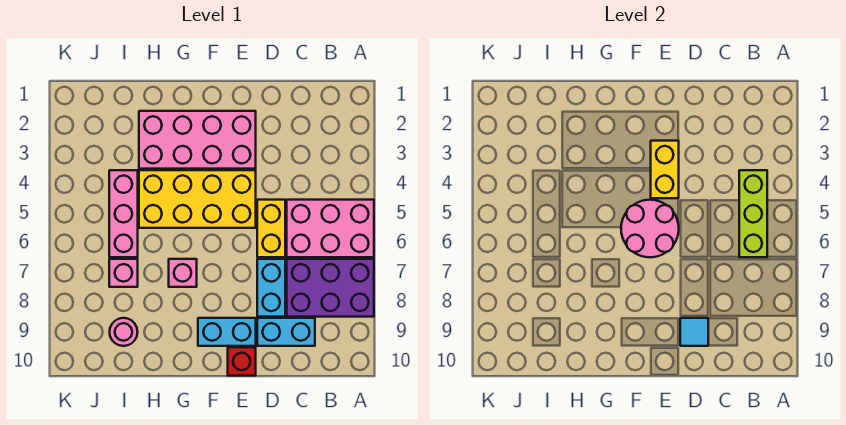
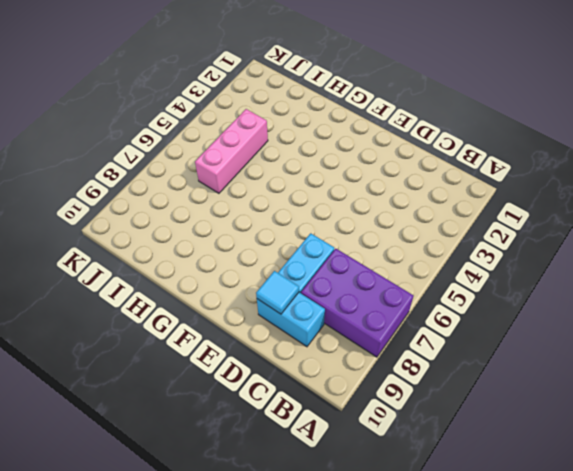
none -> pink brick A5:C6 level 1
none -> yellow brick D5:D6 level 1
none -> pink brick E2:H3 level 1

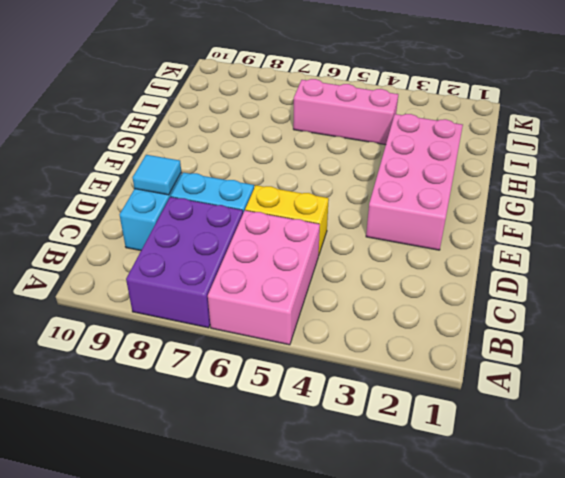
none -> yellow brick E4:H5 level 1
none -> cyan brick E9:F9 level 1
none -> red brick E10 level 1

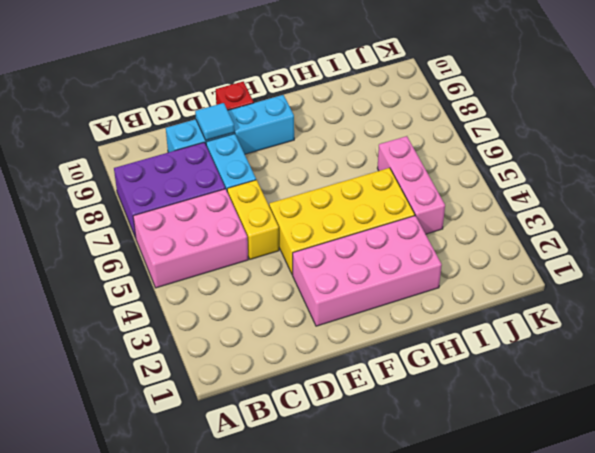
none -> pink brick G7 level 1
none -> pink brick I7 level 1
none -> pink round brick I9 level 1

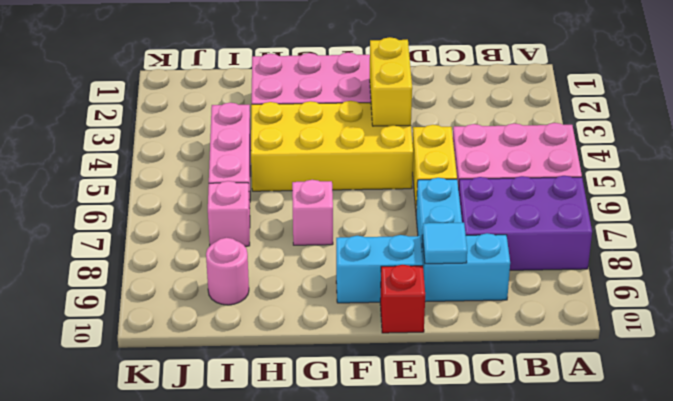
none -> lime brick B4:B6 level 2
none -> pink round brick E5:F6 level 2

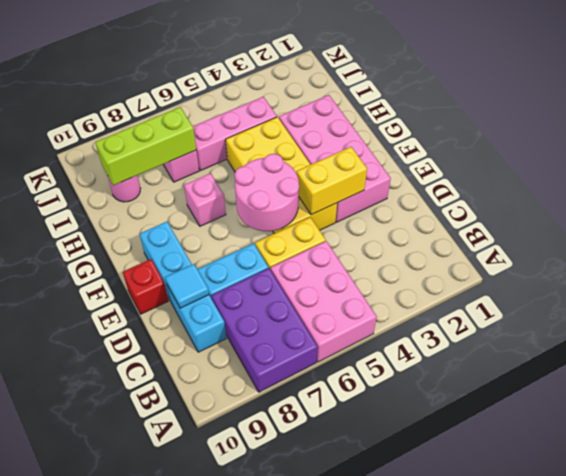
lime brick I7:I9 level 2 -> lime brick B4:B6 level 2

